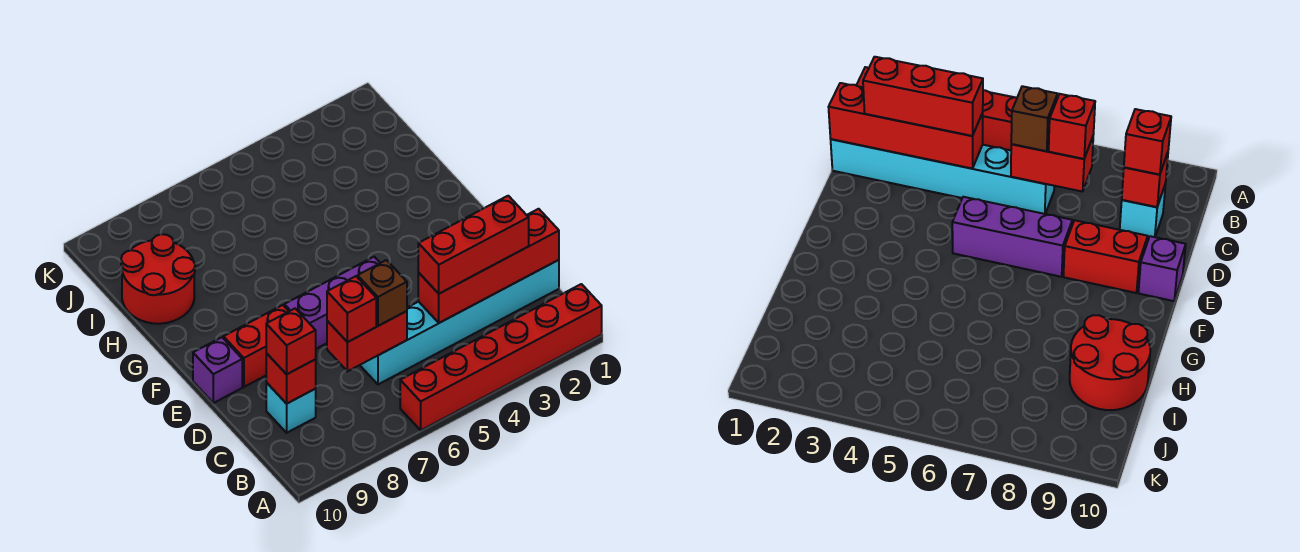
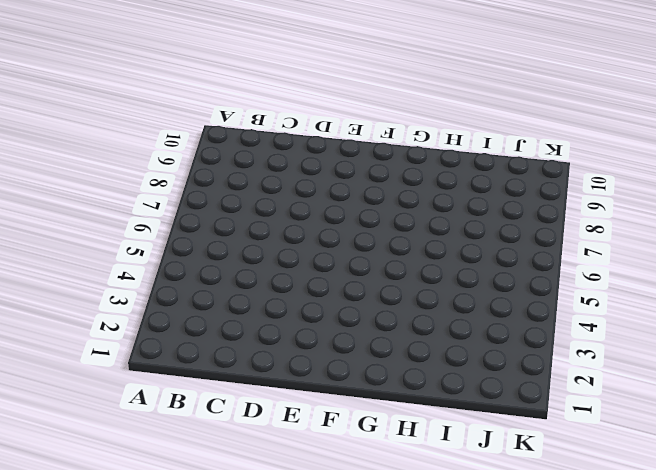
none -> red brick A1:A6 level 1
none -> cyan brick C1:C6 level 1
none -> cyan brick C9 level 1

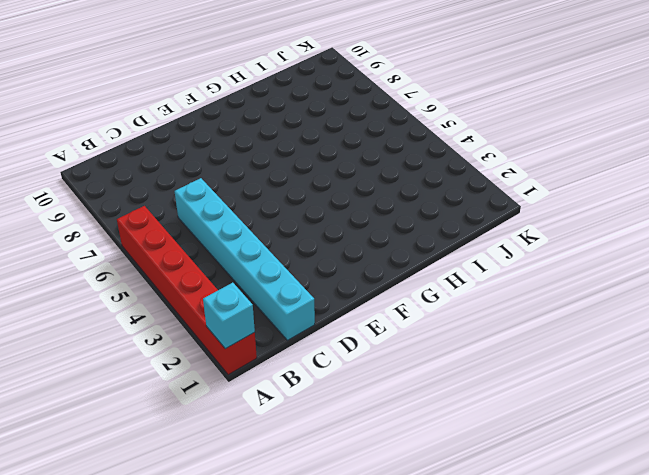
cyan brick A1 level 2 -> cyan brick C9 level 1
none -> purple brick E5:E7 level 1
none -> red brick E8:E9 level 1
none -> purple brick E10 level 1

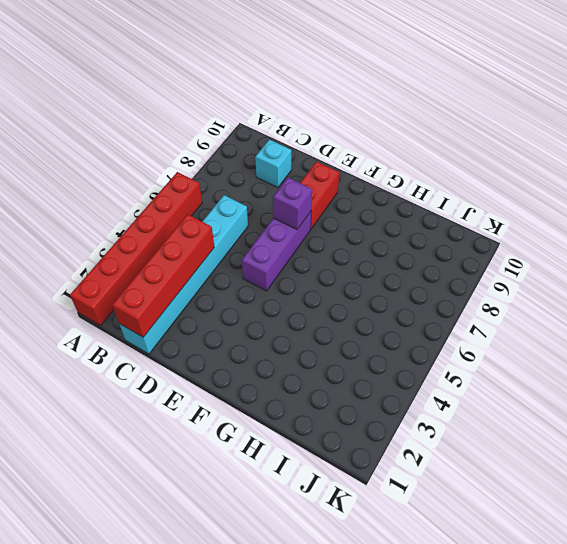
purple brick E7 level 2 -> purple brick E10 level 1
none -> red round brick H9:I10 level 1
none -> red brick C6:C7 level 2
none -> red brick C9 level 2

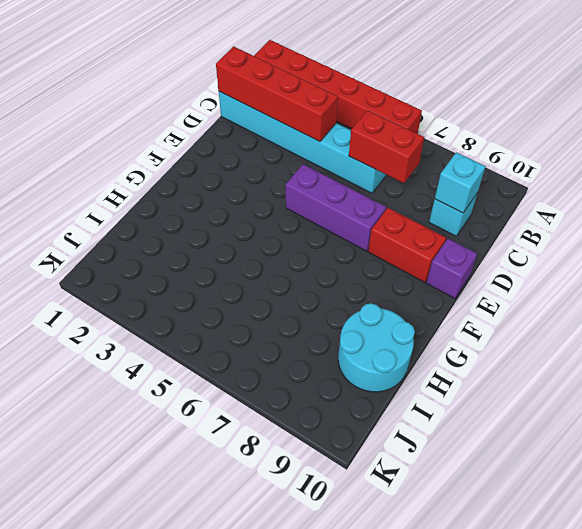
cyan brick C9 level 2 -> red brick C9 level 2
cyan round brick H9:I10 level 1 -> red round brick H9:I10 level 1
none -> red brick C2:C4 level 3
none -> brown brick C6 level 3
none -> red brick C7 level 3

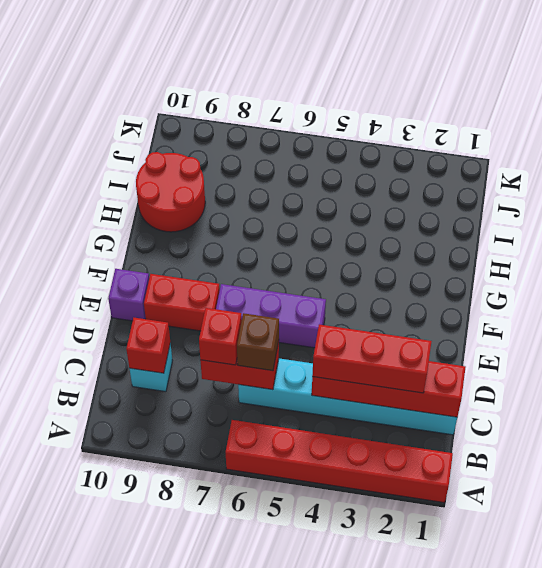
none -> red brick C9 level 3

